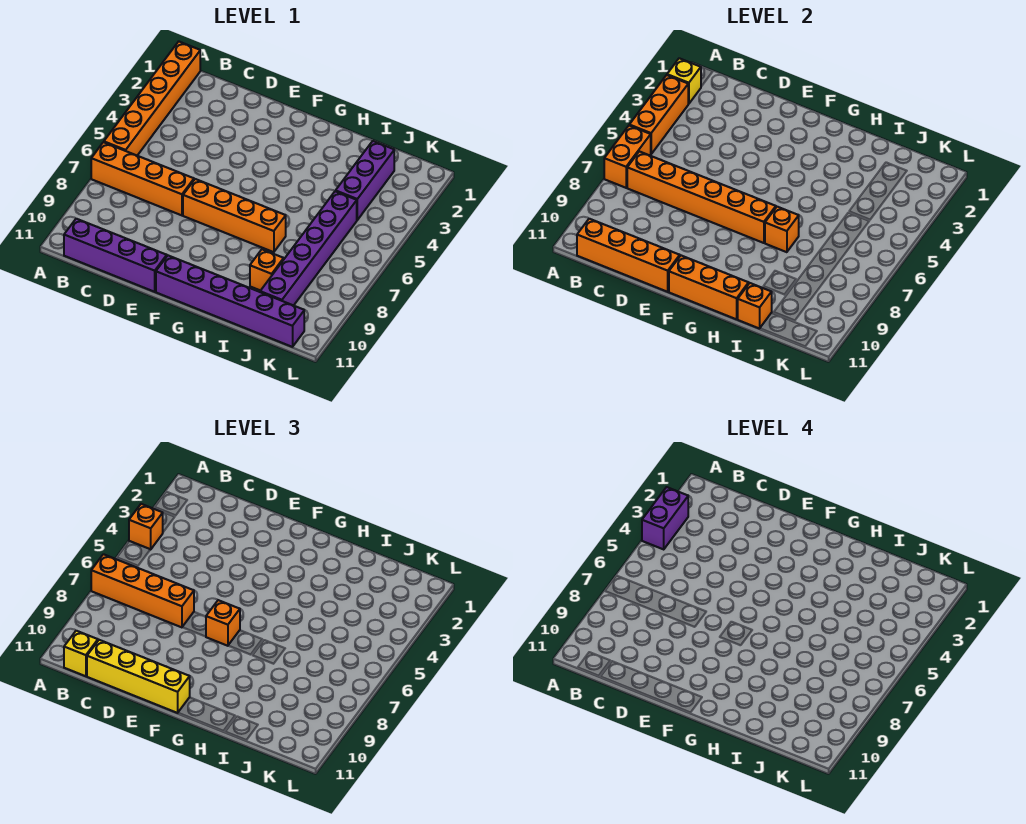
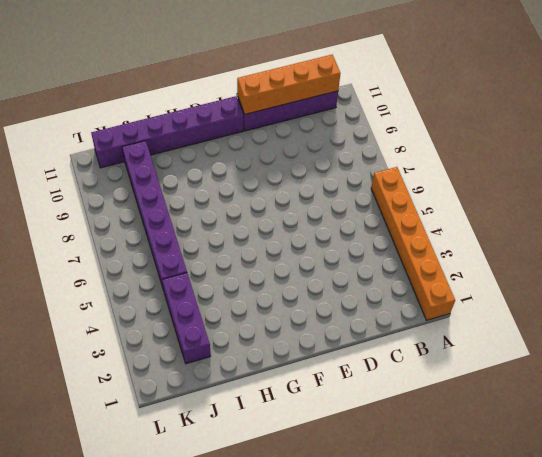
none -> orange brick A7:D7 level 1
none -> orange brick E7:H7 level 1
none -> orange brick I9 level 1

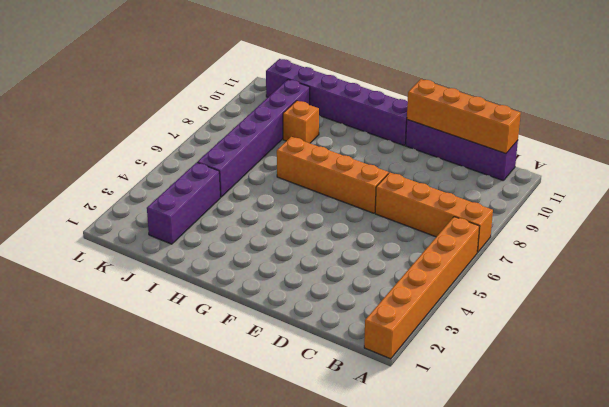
none -> yellow brick A2 level 2
none -> orange brick A3:A5 level 2
none -> orange brick A6:A7 level 2

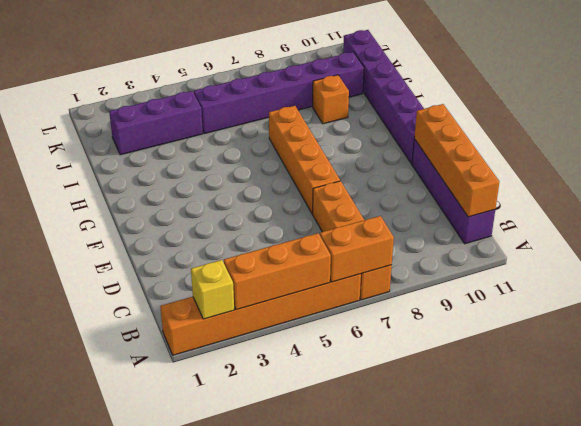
none -> orange brick B7:G7 level 2
none -> orange brick F11:H11 level 2
none -> orange brick H7 level 2

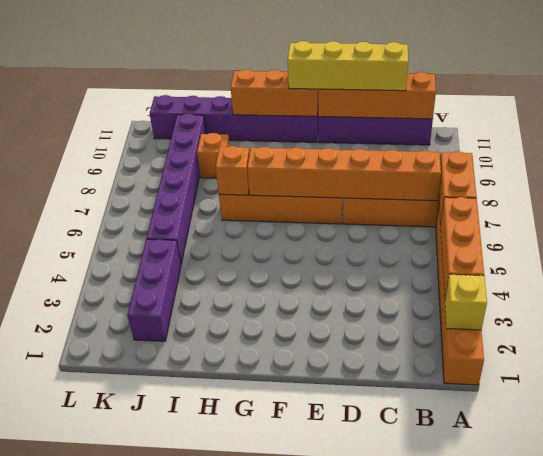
none -> orange brick I11 level 2
none -> orange brick A4 level 3
none -> orange brick A7:D7 level 3

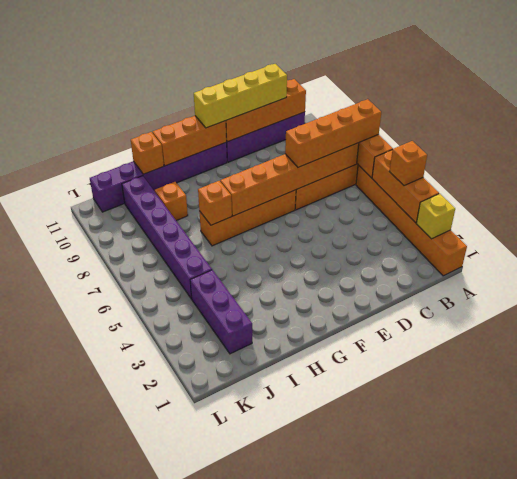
none -> yellow brick B11 level 3
none -> orange brick F7 level 3
none -> purple brick A3:A4 level 4

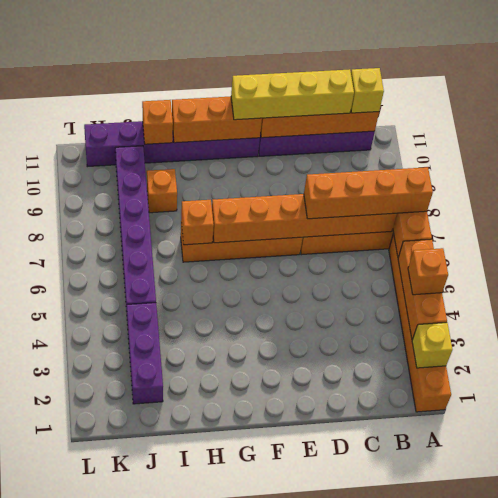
none -> orange brick F7 level 3
none -> purple brick A3:A4 level 4

